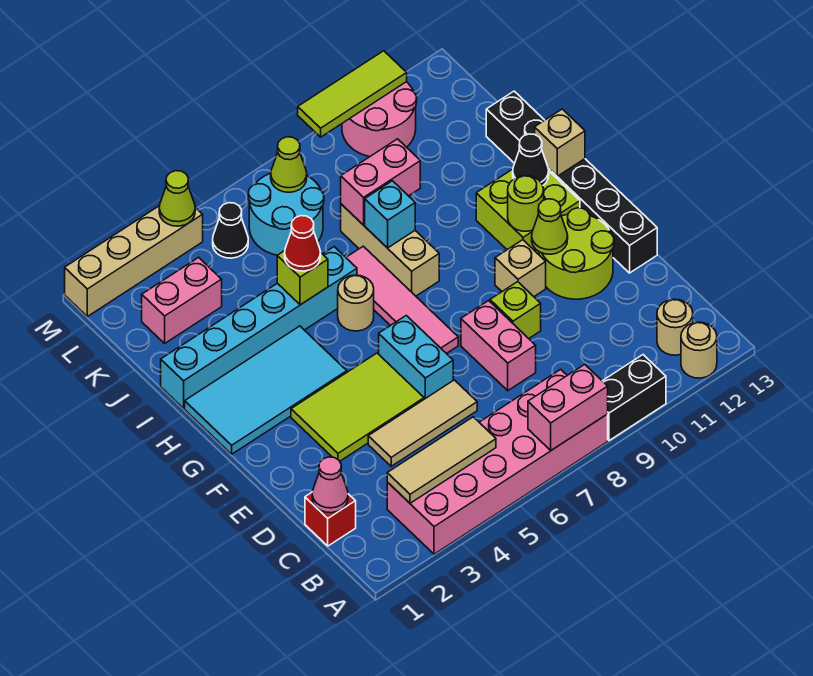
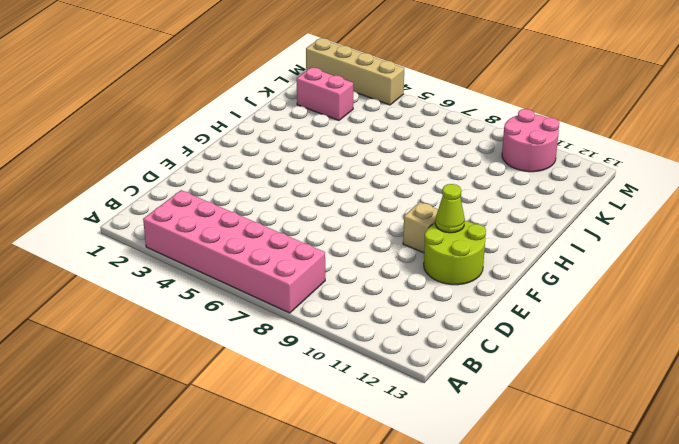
none -> black brick A9:A10 level 1
none -> tan round brick A12 level 1
none -> tan round brick B12 level 1
none -> red brick C1 level 1

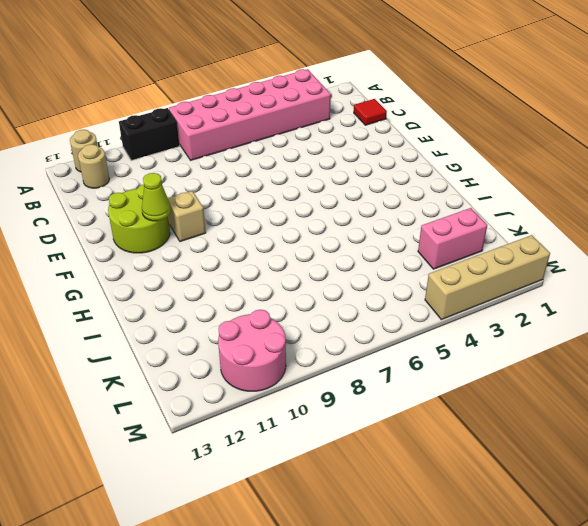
red tile C1 level 1 -> red brick C1 level 1
none -> tan tile D4:D6 level 1
none -> pink brick D8:E8 level 1
none -> lime tile E3:F5 level 1
none -> cyan brick E6:F6 level 1

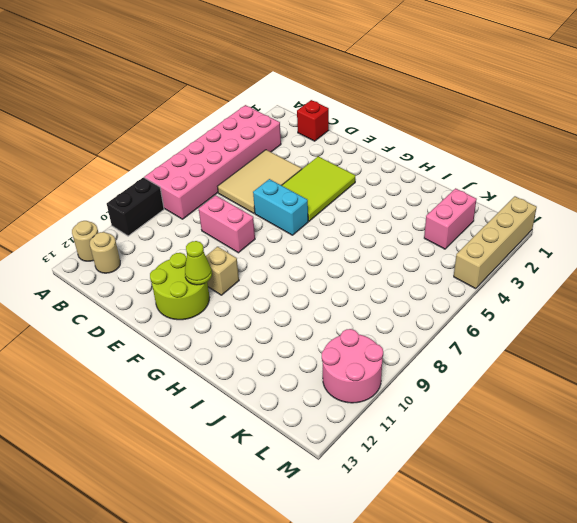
tan tile C4:D6 level 1 -> tan tile D4:D6 level 1
none -> lime brick E9 level 1
none -> black brick E13:J13 level 1
none -> pink tile F7:I7 level 1
none -> cyan tile G1:H4 level 1

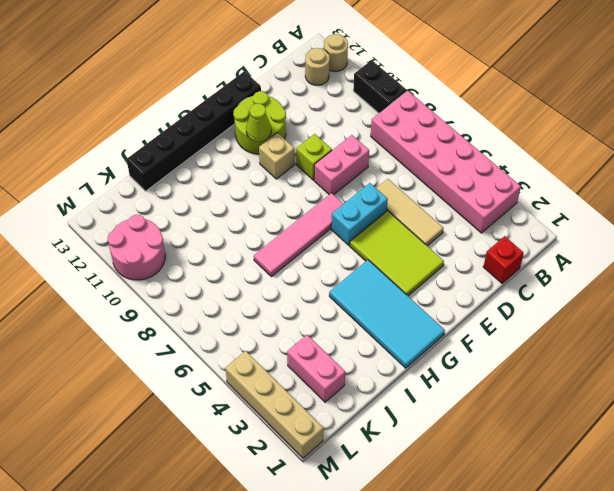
none -> lime brick G11:H12 level 1
none -> tan round brick H6 level 1
none -> tan brick H8:J8 level 1
none -> cyan brick I1:I6 level 1

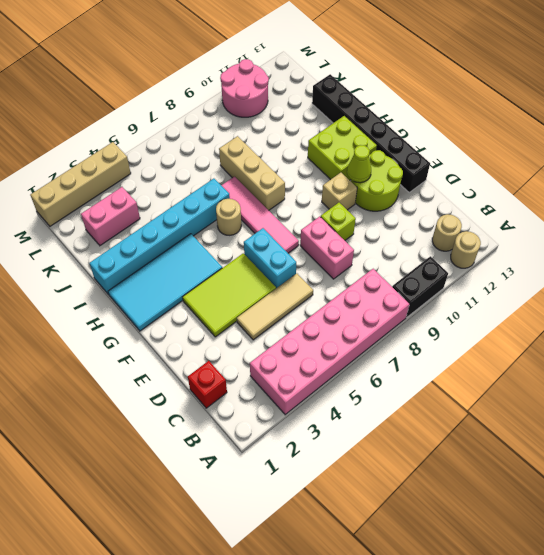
none -> cyan round brick K6:L7 level 1
none -> black cone L5 level 1
none -> pink brick A7:A8 level 2
none -> tan tile B3:B5 level 2

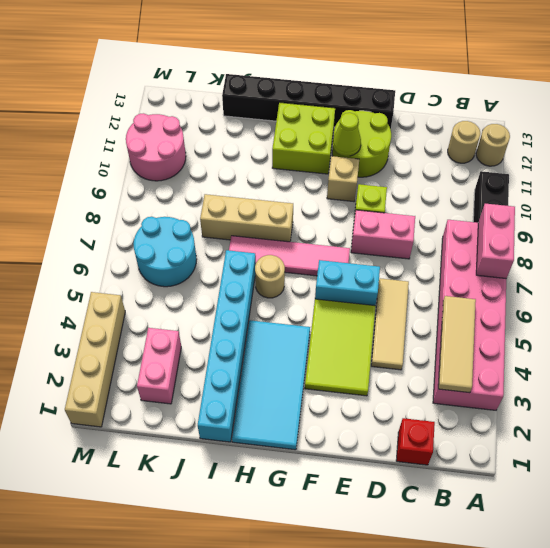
none -> black cone L5 level 1
none -> pink cone C1 level 2
none -> lime round brick G11 level 2
none -> black cone H12 level 2

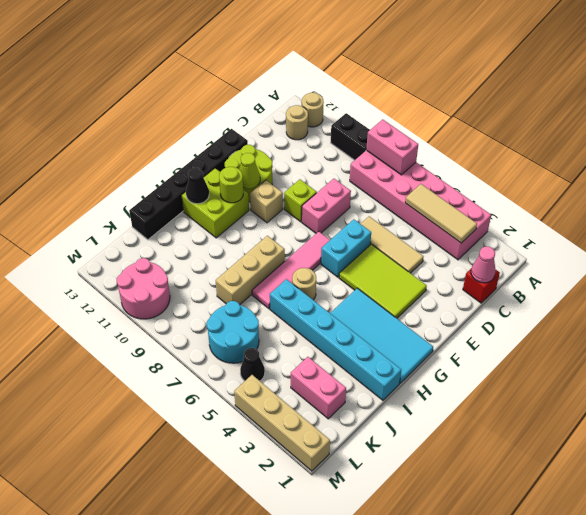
none -> tan brick H13 level 2
none -> lime brick I5 level 2
none -> cyan brick I8 level 2
none -> pink brick J8:J9 level 2

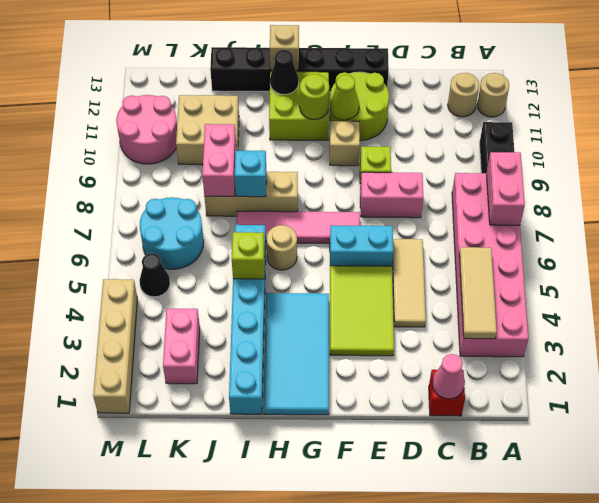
tan brick J10:K11 level 1 -> none
none -> lime cone L7 level 2
none -> lime cone M4 level 2
none -> lime tile M9:M11 level 2
none -> red cone I5 level 3

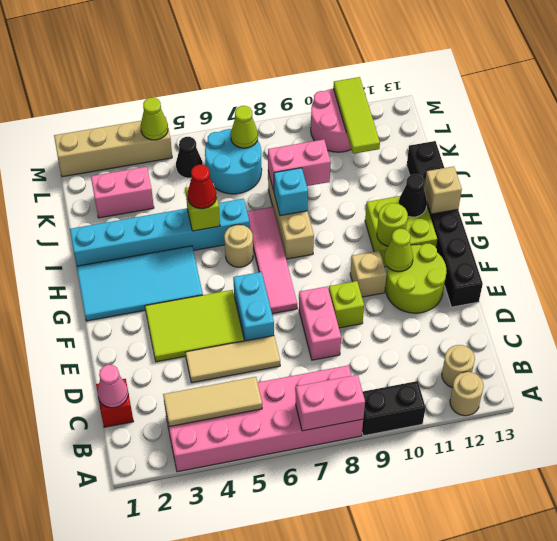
lime tile K11:M11 level 2 -> lime tile M9:M11 level 2

